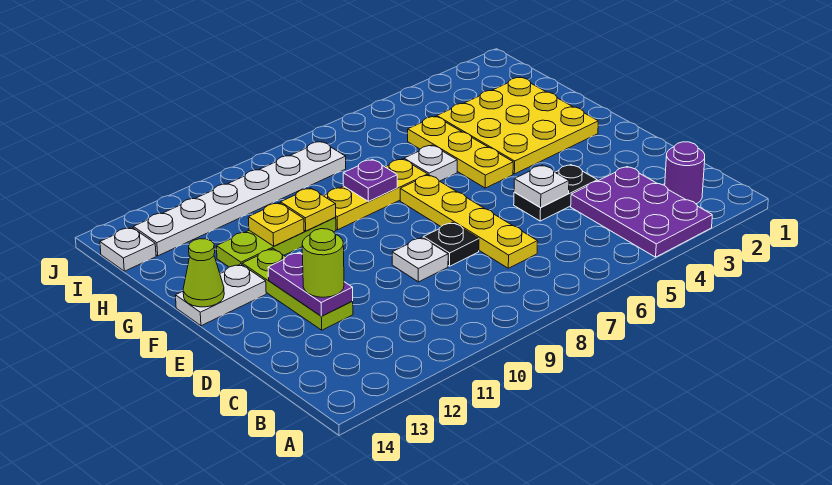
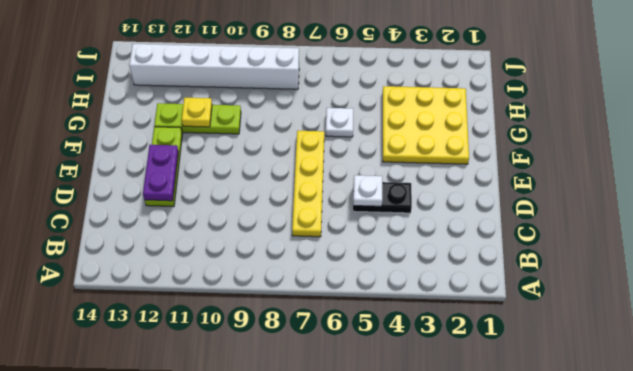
white brick I8:I13 level 1 -> white plate I8:I13 level 1
none -> purple plate A3:C4 level 1
none -> purple round brick B2 level 1
none -> black plate D8 level 1

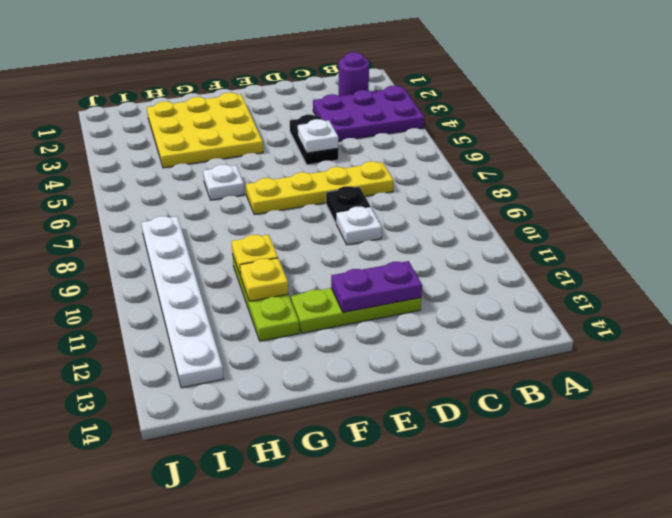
none -> yellow plate F5:H5 level 1
none -> white plate F13:F14 level 1
none -> yellow plate G7:G9 level 1

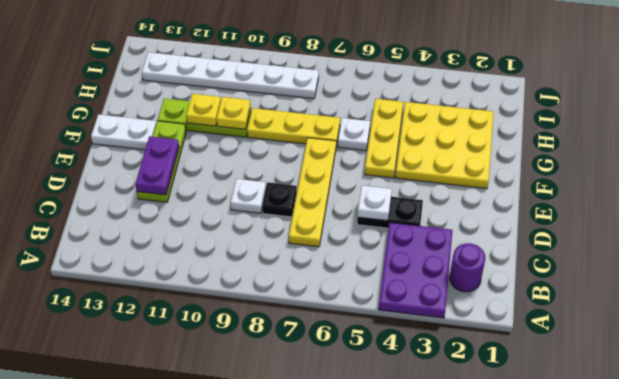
none -> white plate I14 level 1
none -> lime cone F14 level 2
none -> purple plate G8 level 2

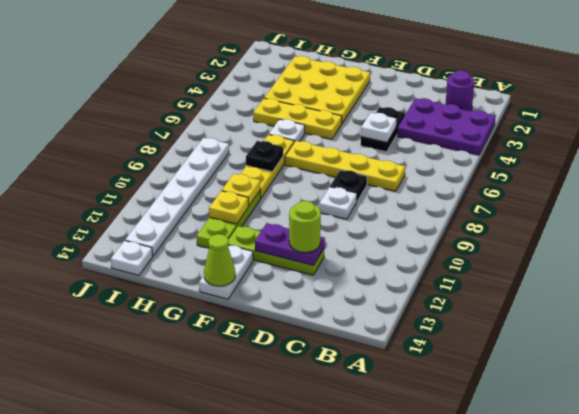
black plate G8 level 2 -> purple plate G8 level 2

